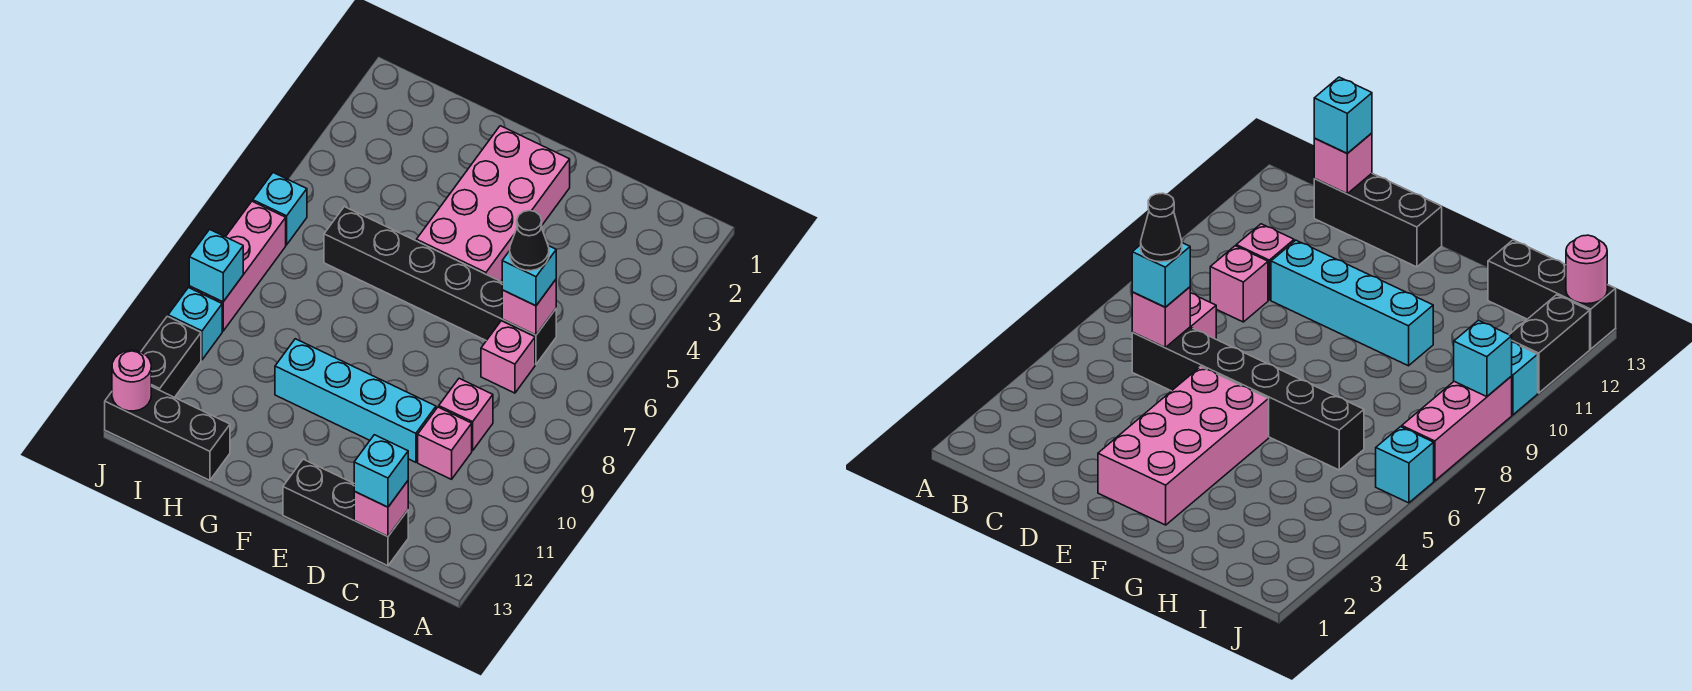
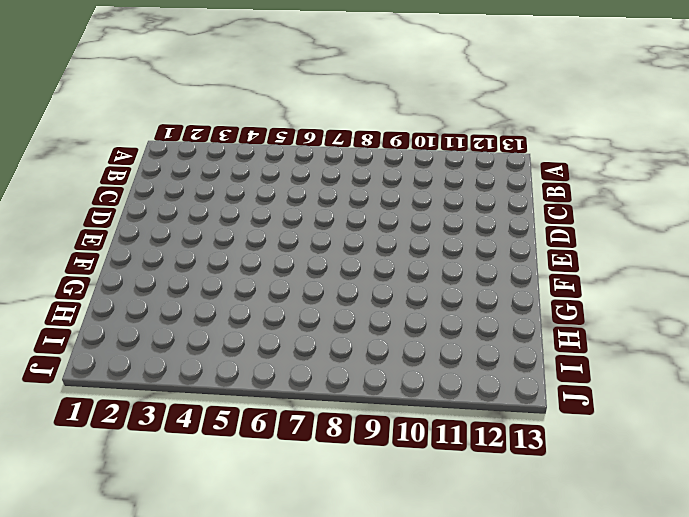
none -> black brick C6:H6 level 1
none -> pink brick C7 level 1
none -> pink brick C9 level 1

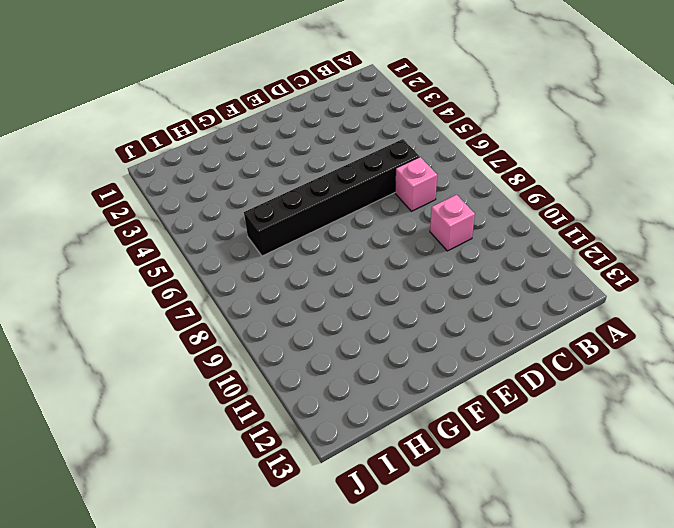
none -> pink brick C10 level 1
none -> black brick C13:E13 level 1
none -> cyan brick D10:G10 level 1

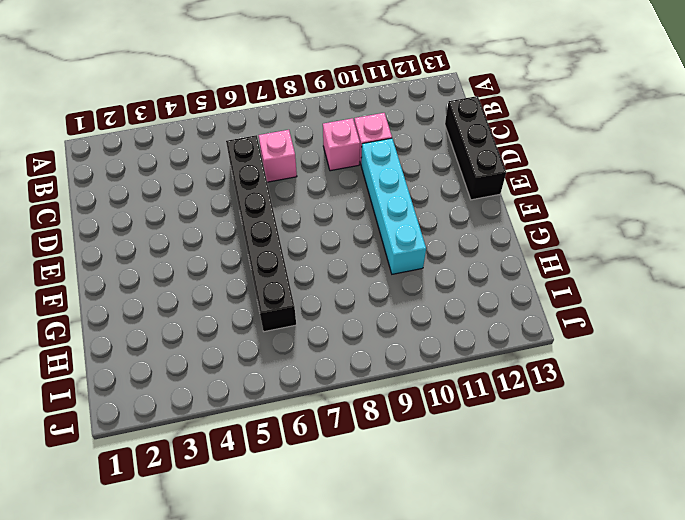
none -> pink brick E2:F5 level 1
none -> black brick H13:J13 level 1
none -> cyan brick J6 level 1

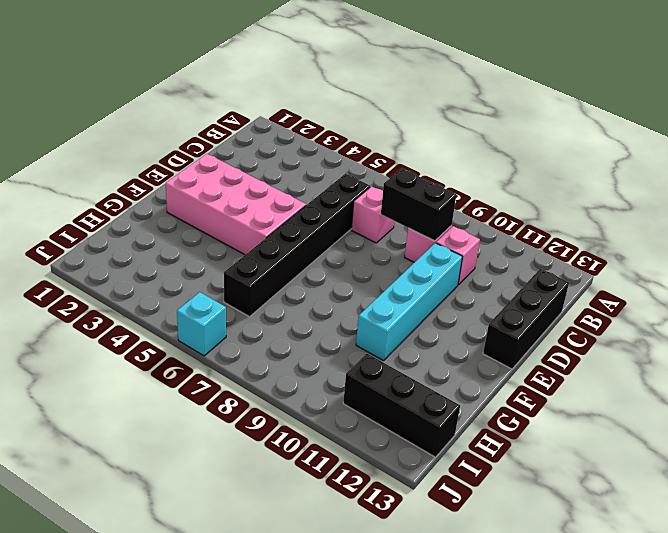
black brick C8:C9 level 2 -> black brick J11:J12 level 1
black brick I11:I13 level 1 -> black brick H13:J13 level 1
none -> pink brick J7:J9 level 1
none -> cyan brick J10 level 1
none -> pink brick C6 level 2

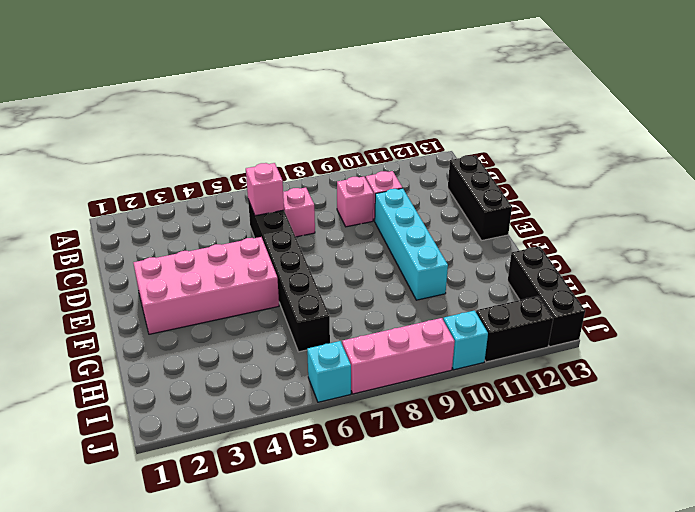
none -> pink brick C13 level 2
none -> cyan brick J9 level 2
none -> pink round brick J13 level 2

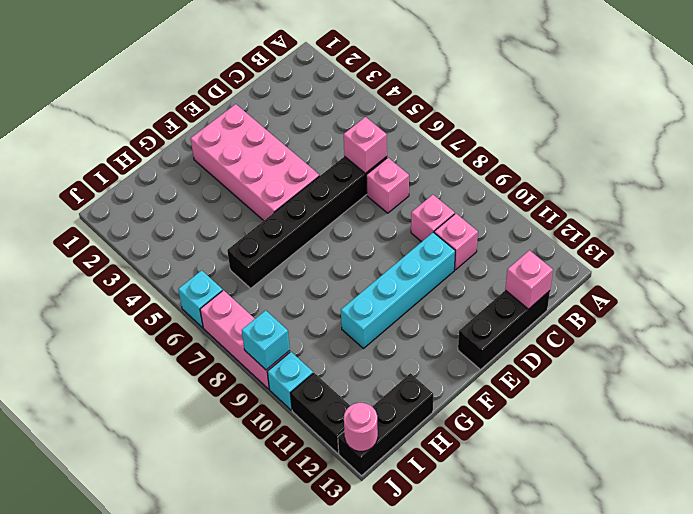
none -> cyan brick C6 level 3
none -> cyan brick C13 level 3
none -> black cone C6 level 4

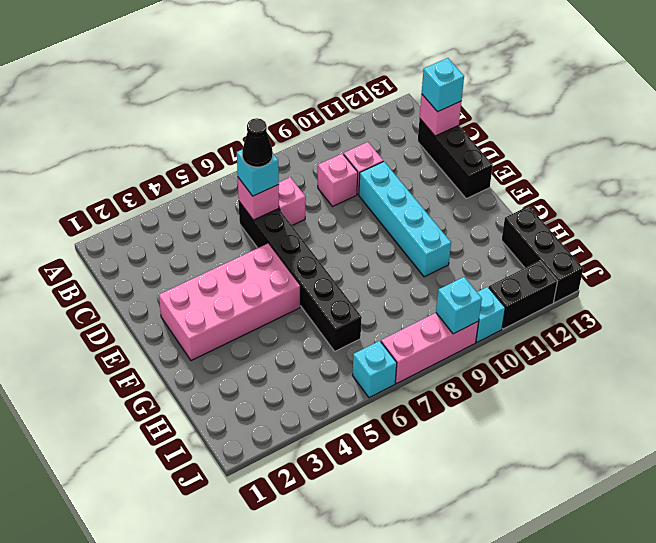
none -> pink round brick J13 level 2

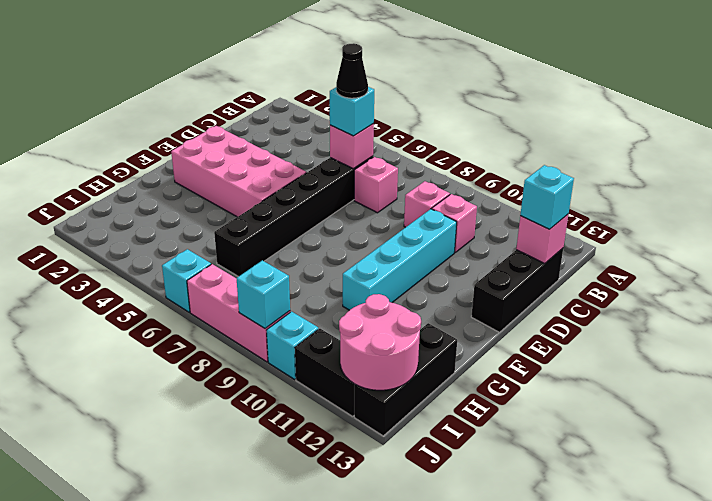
pink round brick I12:J13 level 2 -> pink round brick J13 level 2

